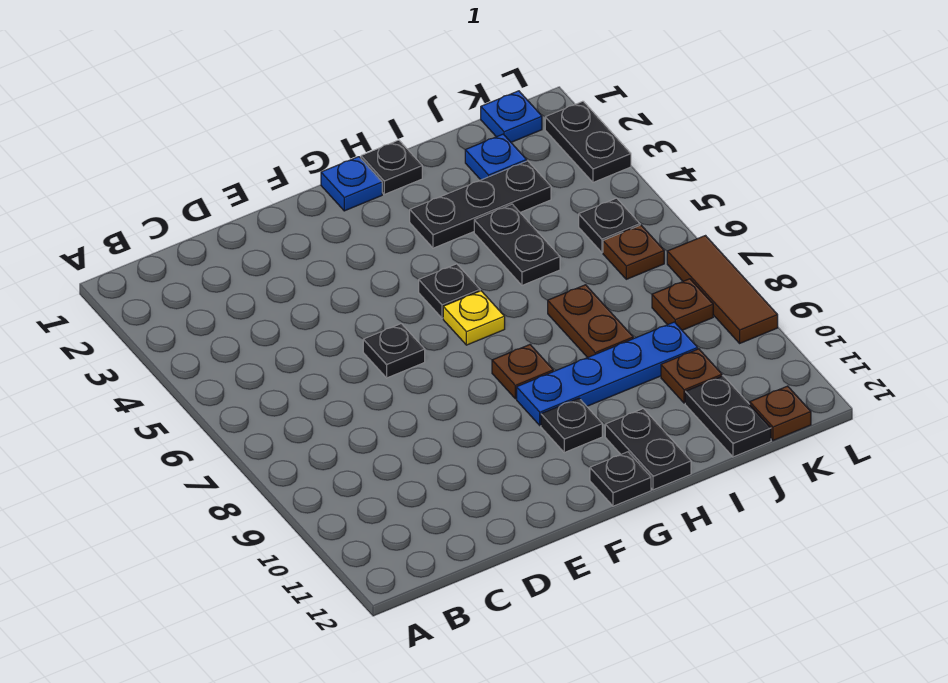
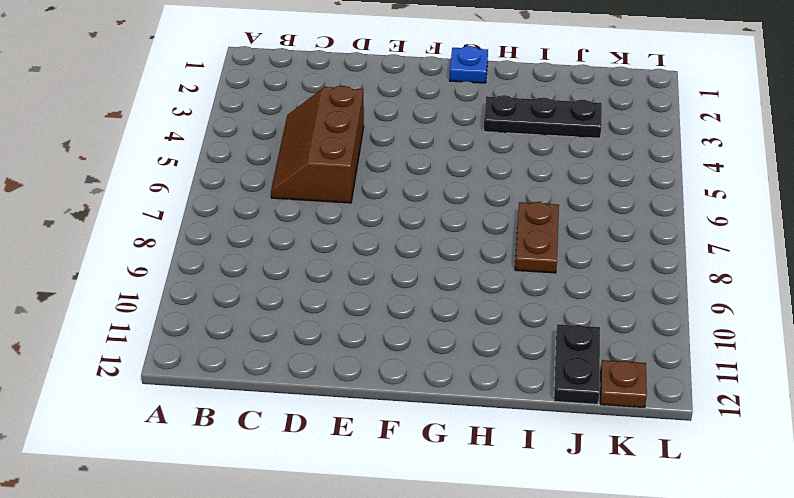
brown slope C4:D6 level 1 top D -> none
none -> black plate E6 level 1
none -> black plate G5 level 1
none -> yellow plate G6 level 1

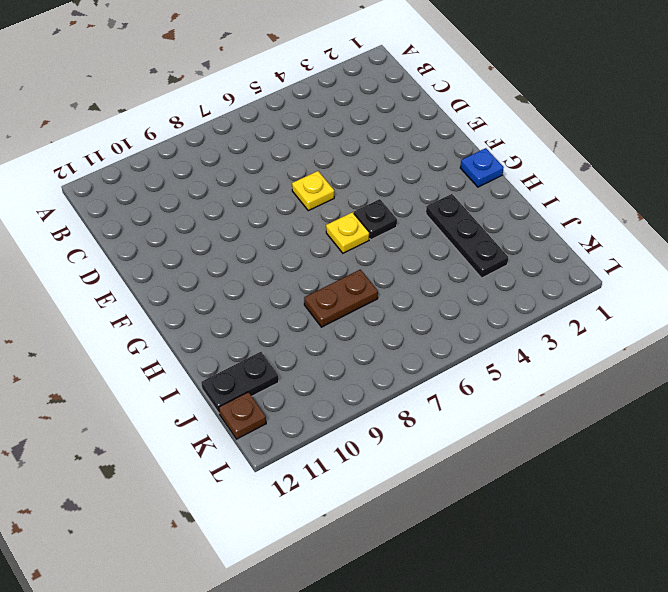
yellow plate E6 level 1 -> black plate E6 level 1
none -> brown plate G8 level 1
none -> blue plate G9:J9 level 1
none -> black plate G10 level 1

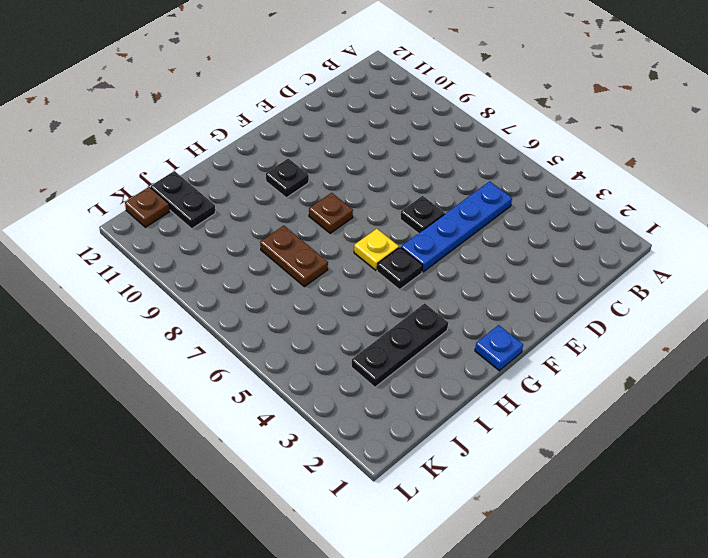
blue plate C5:F5 level 1 -> blue plate G9:J9 level 1
none -> black plate G12 level 1
none -> black plate H1 level 1
none -> black plate H11:H12 level 1

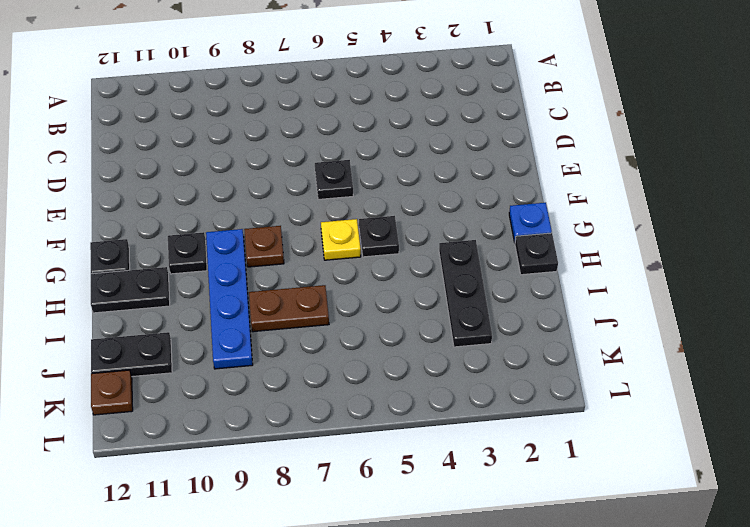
none -> black plate I4:I5 level 1
none -> blue plate J2 level 1
none -> brown plate J10 level 1

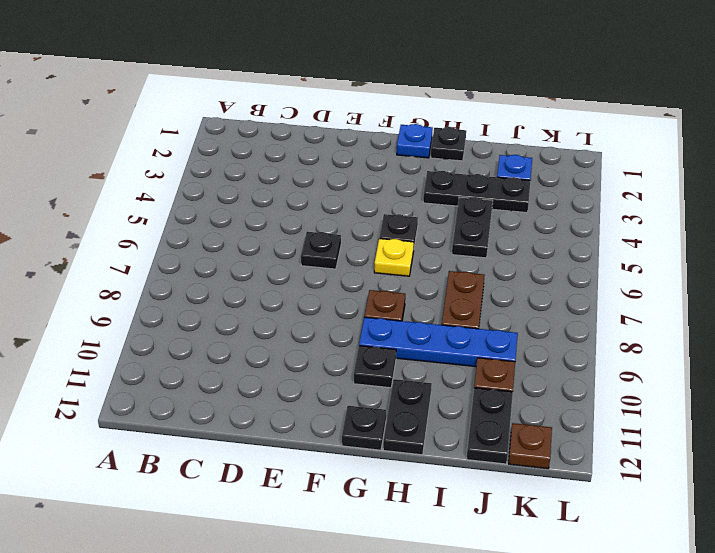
none -> blue plate K1 level 1
none -> black plate K5 level 1
none -> brown plate K6 level 1

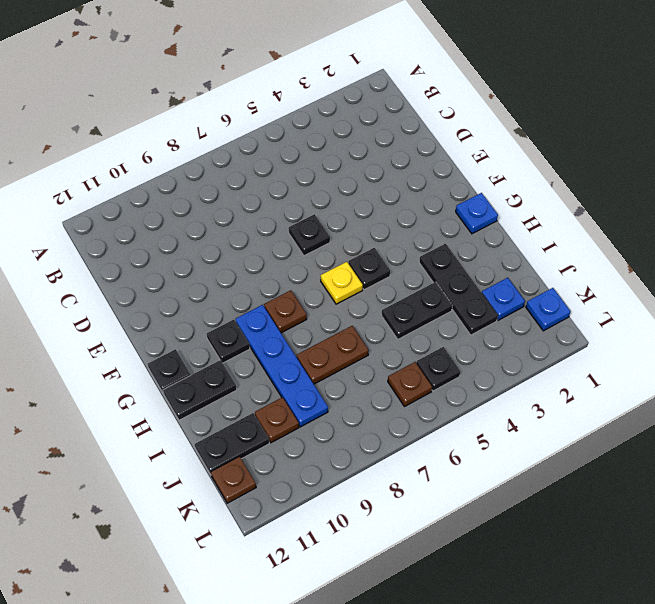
none -> black plate H1 level 1
none -> brown plate K8 level 1
none -> black plate L2:L3 level 1

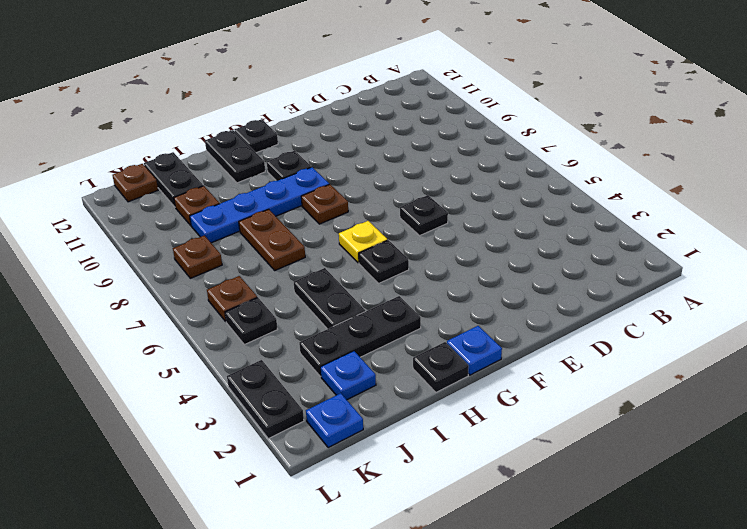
none -> brown tile L7:L9 level 1

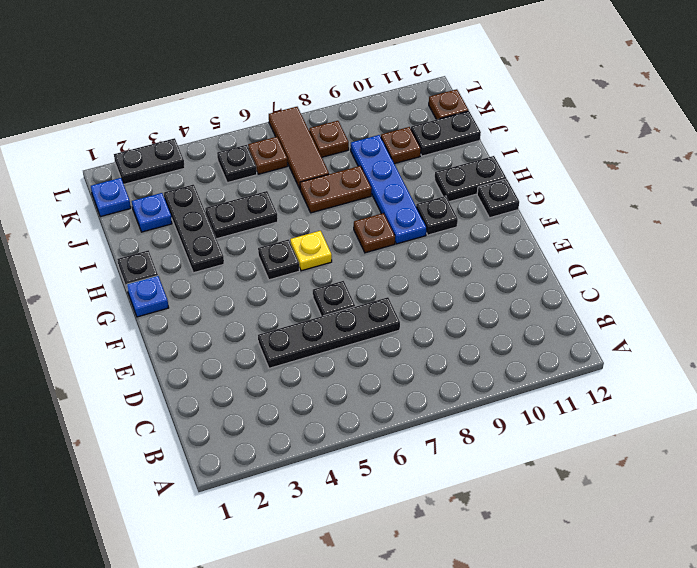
black plate D4:D7 level 1 -> none
brown tile J7:L7 level 1 -> brown tile L7:L9 level 1

